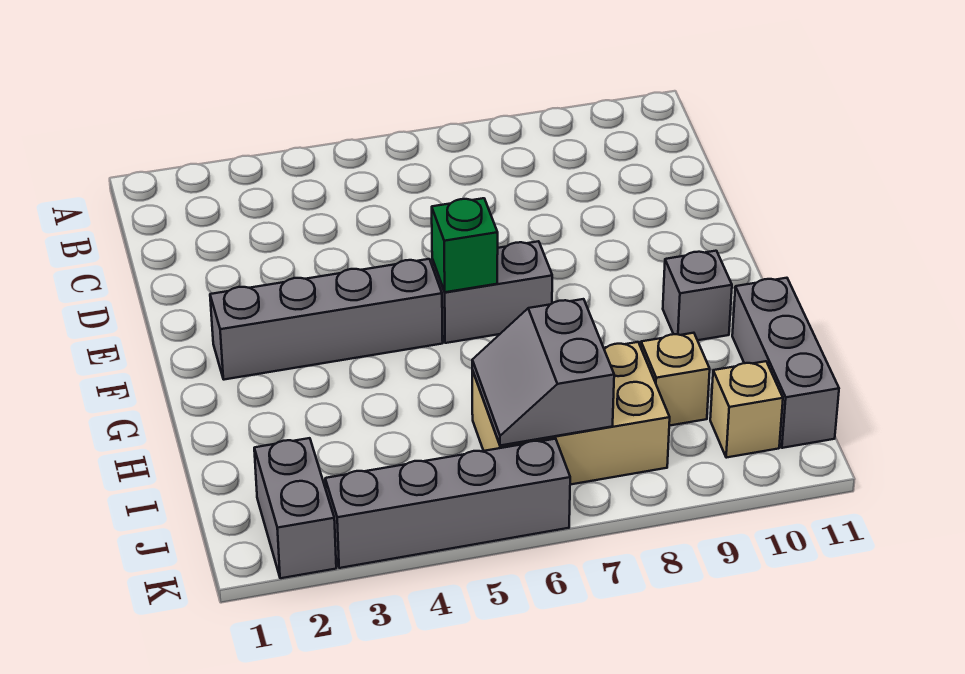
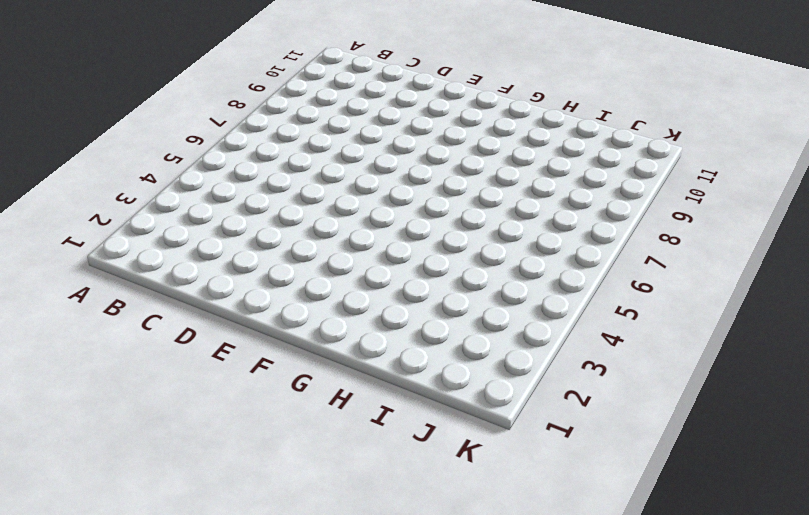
none -> grey brick F2:F5 level 1
none -> grey brick F6:F7 level 1

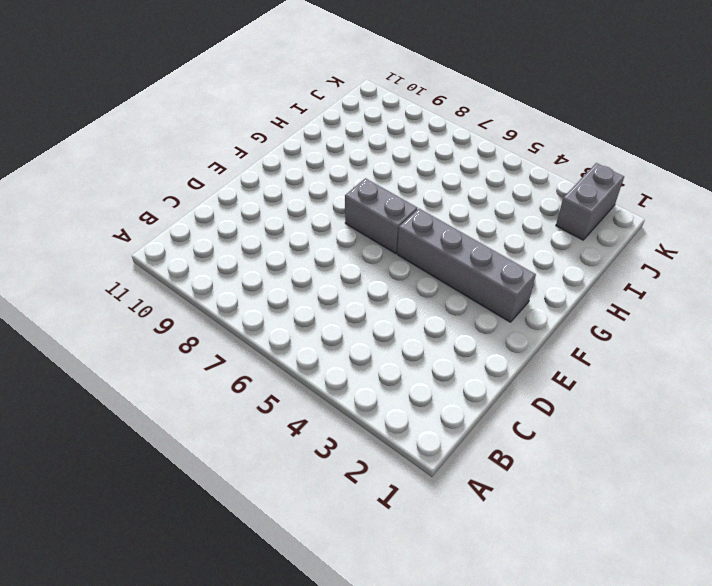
none -> grey brick G10 level 1
none -> grey brick H11:J11 level 1

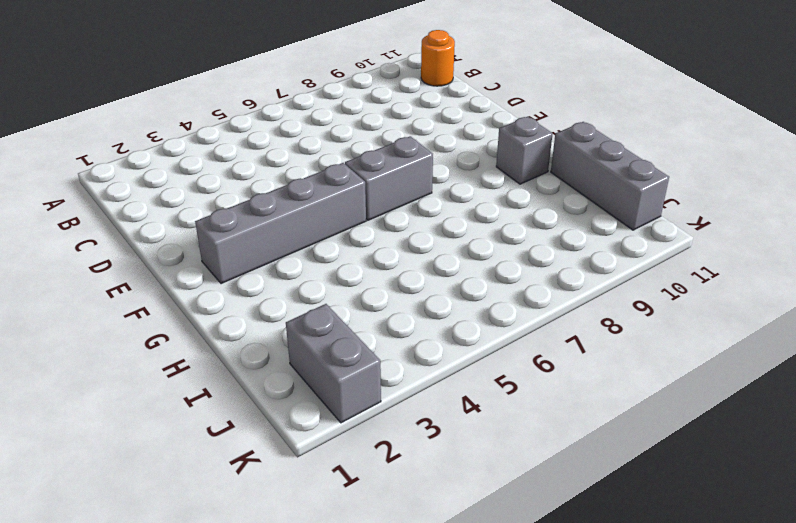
orange round brick B11 level 1 -> none
none -> tan brick I6:J8 level 1
none -> tan brick I9 level 1

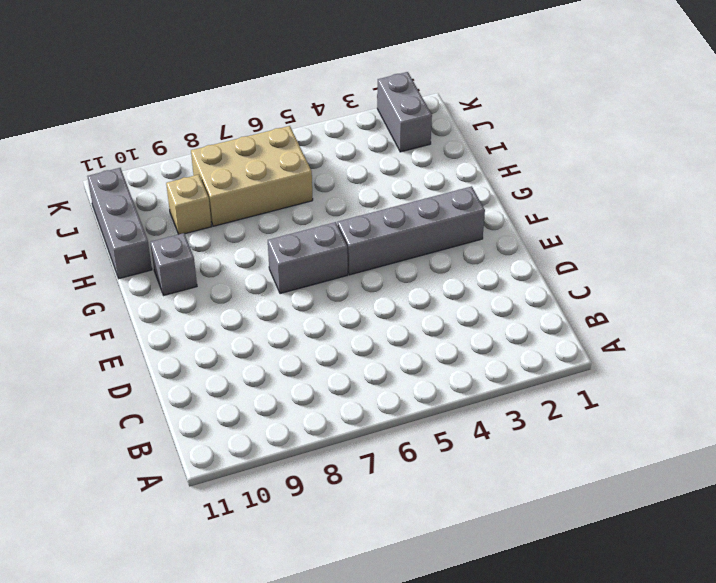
none -> tan brick J10 level 1
none -> grey brick K3:K6 level 1

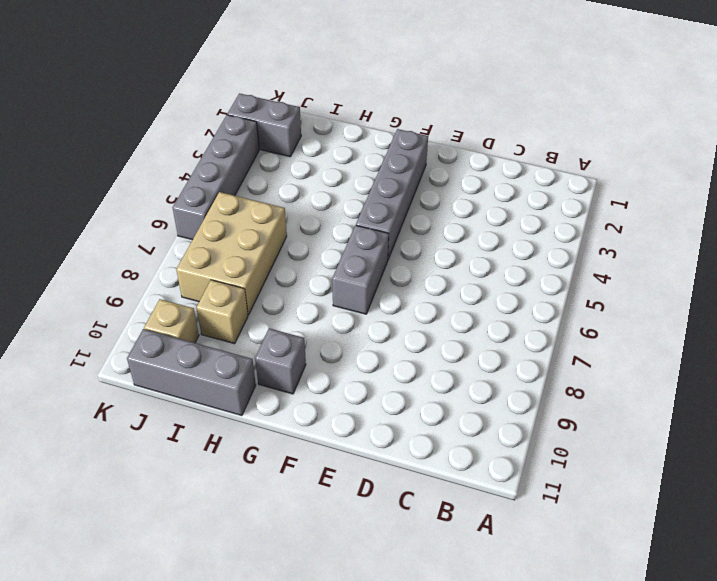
none -> green brick F6 level 2
none -> grey slope I6:J7 level 2 top 7

